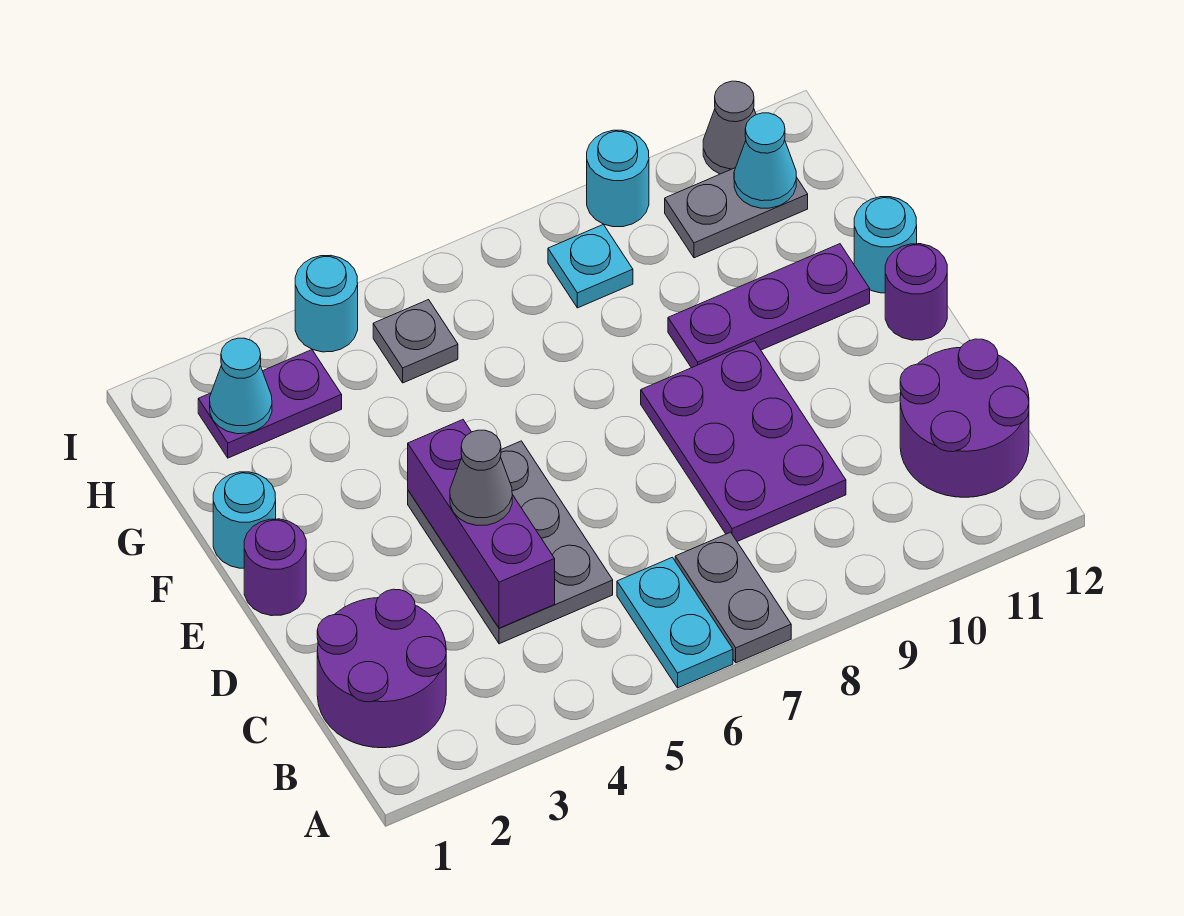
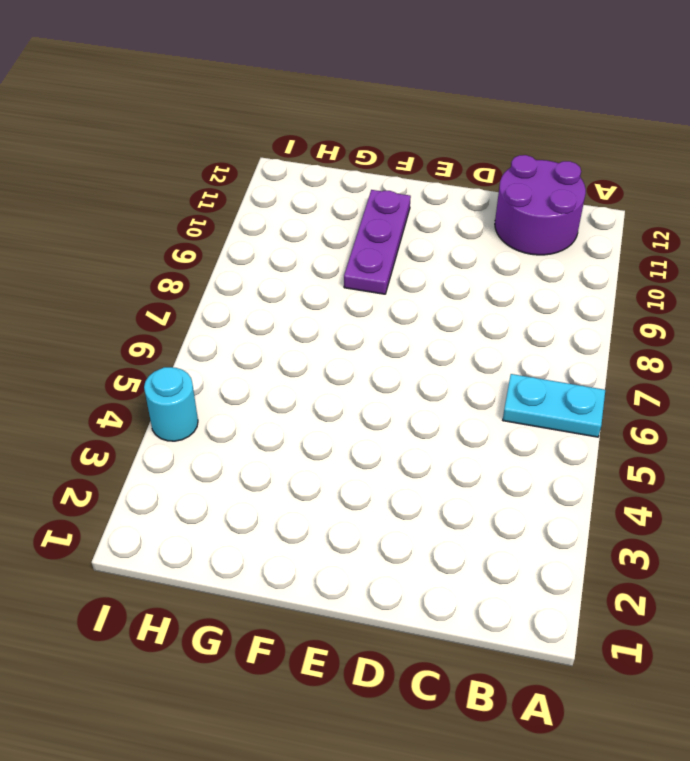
none -> grey plate A7:B7 level 1
none -> purple round brick B1:C2 level 1
none -> grey plate C4:E5 level 1

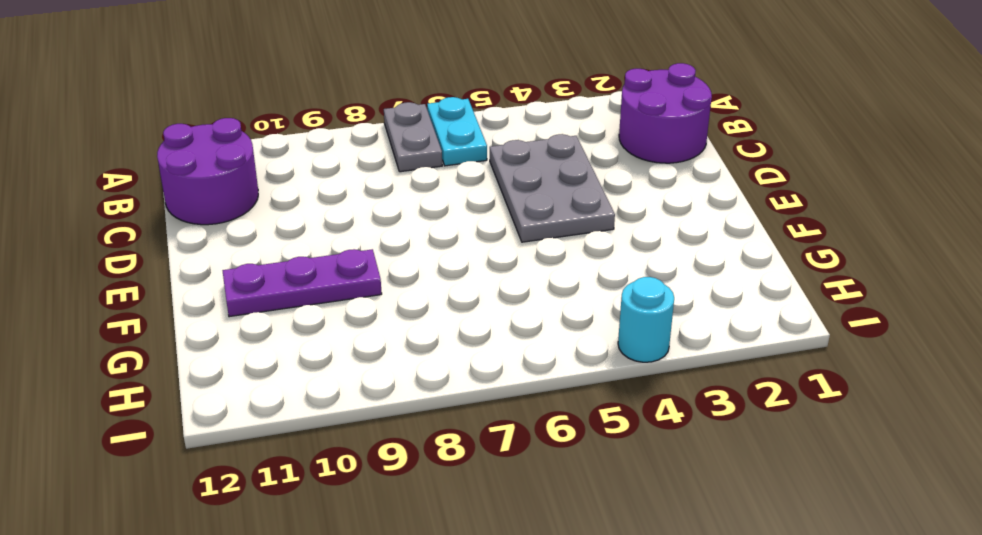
none -> purple plate C8:E9 level 1
none -> purple round brick E1 level 1
none -> purple round brick E12 level 1

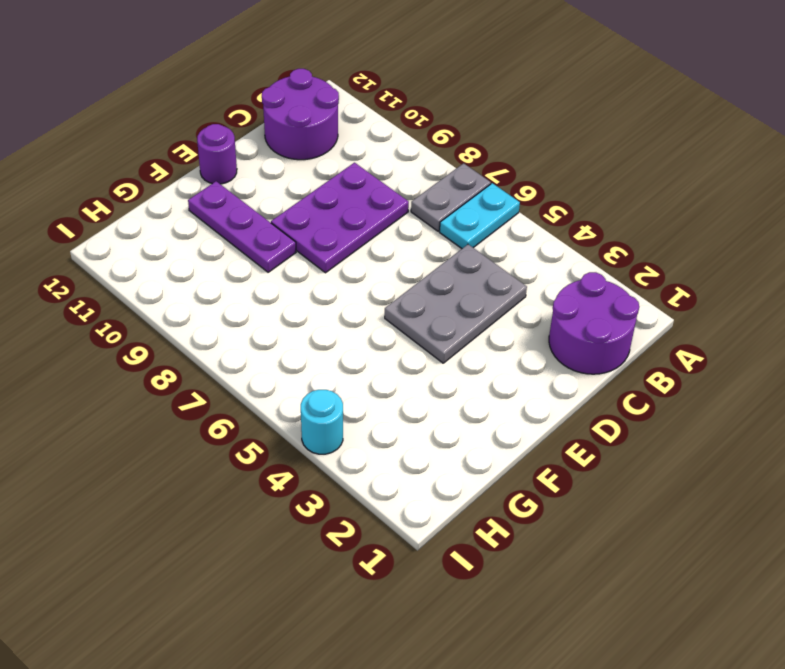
none -> purple round brick E1 level 1
none -> cyan round brick F1 level 1
none -> cyan round brick F12 level 1

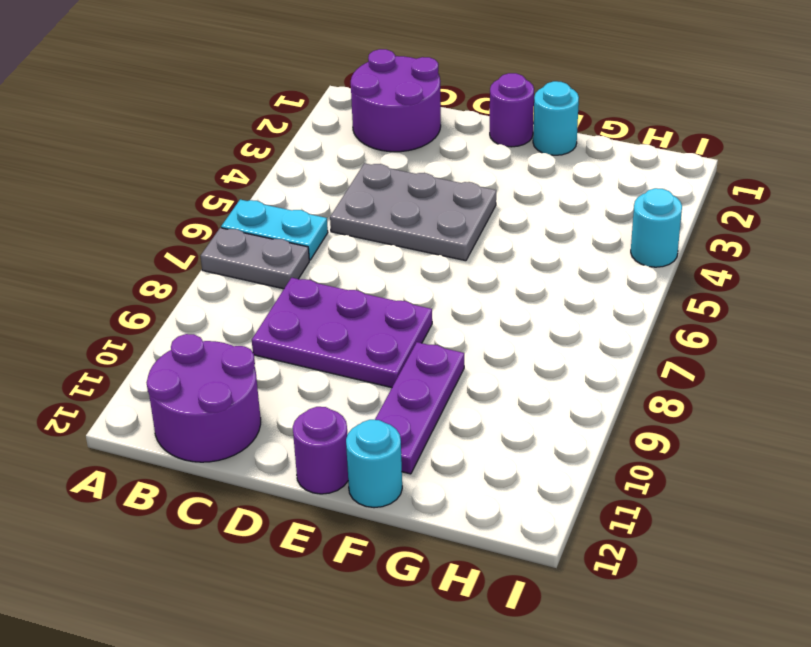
none -> purple plate H2:H3 level 1
none -> grey plate H5 level 1
none -> cyan plate H8 level 1

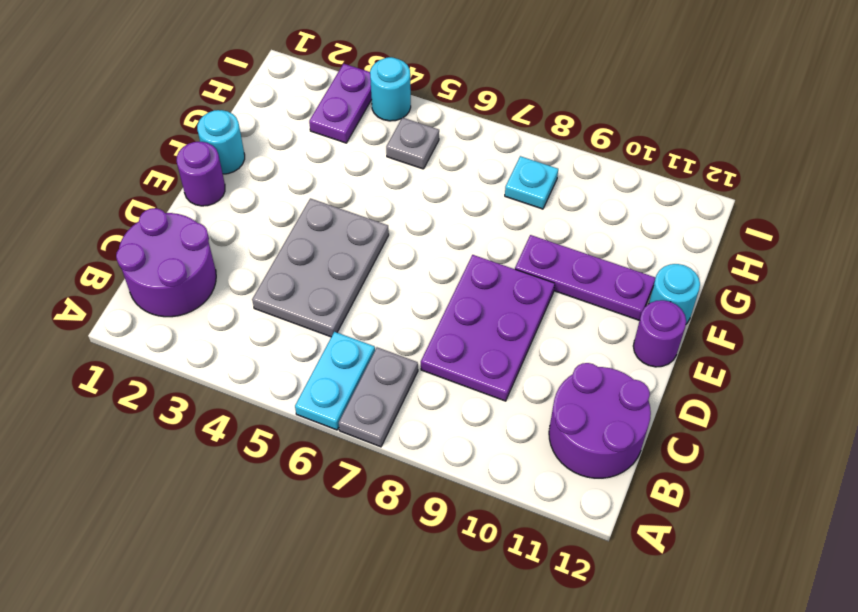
purple plate H3:I3 level 1 -> purple plate H2:H3 level 1
none -> grey plate H10:H11 level 1
none -> cyan round brick I9 level 1
none -> grey cone I11 level 1

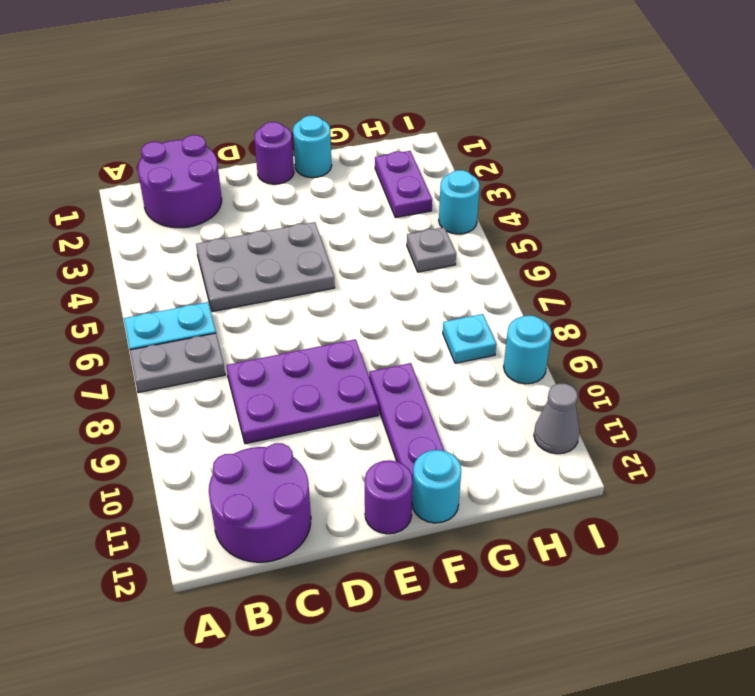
none -> grey plate H10:H11 level 1
none -> purple brick C4:E4 level 2
none -> cyan cone H2 level 2

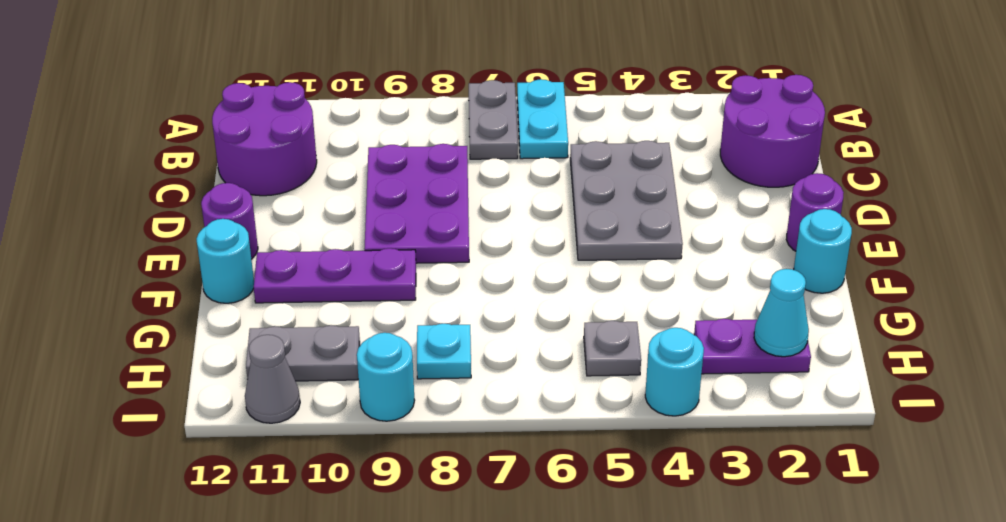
none -> purple brick C4:E4 level 2
none -> cyan cone H11 level 2
none -> grey cone D4 level 3

